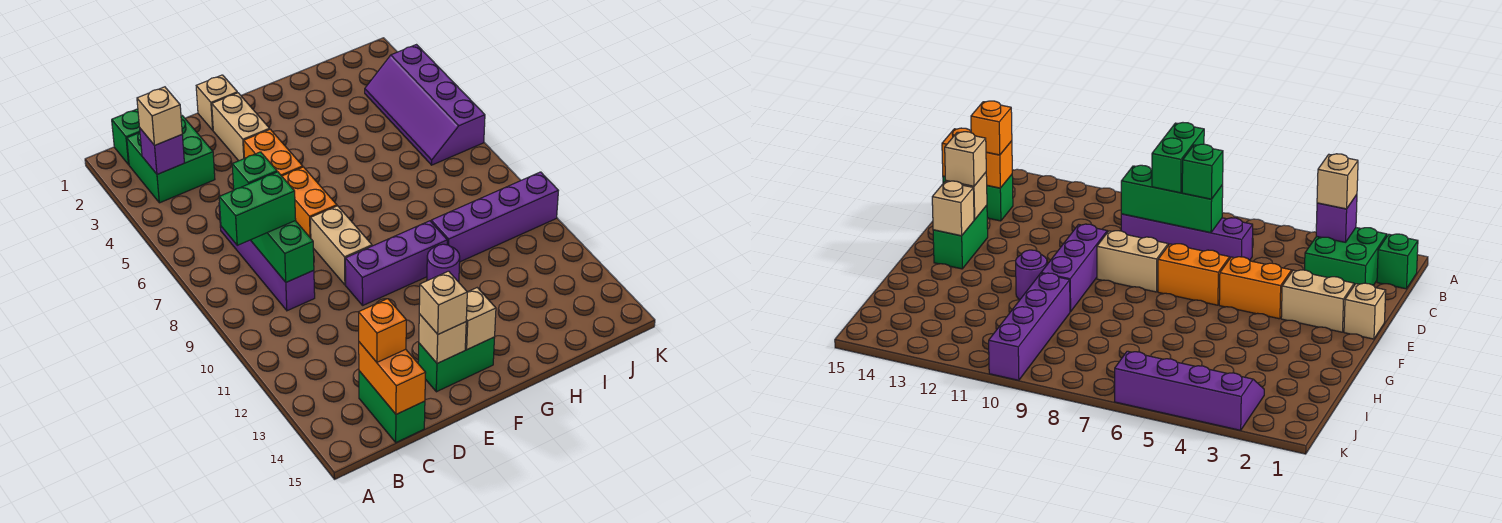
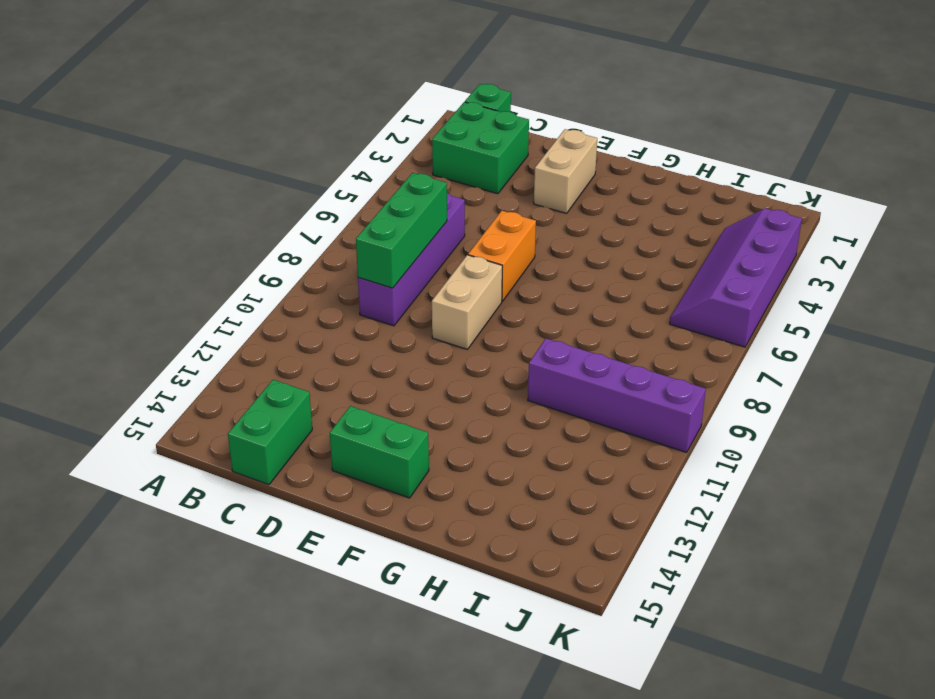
none -> tan brick E1 level 1
none -> orange brick E4:E5 level 1
none -> purple brick E10:G10 level 1

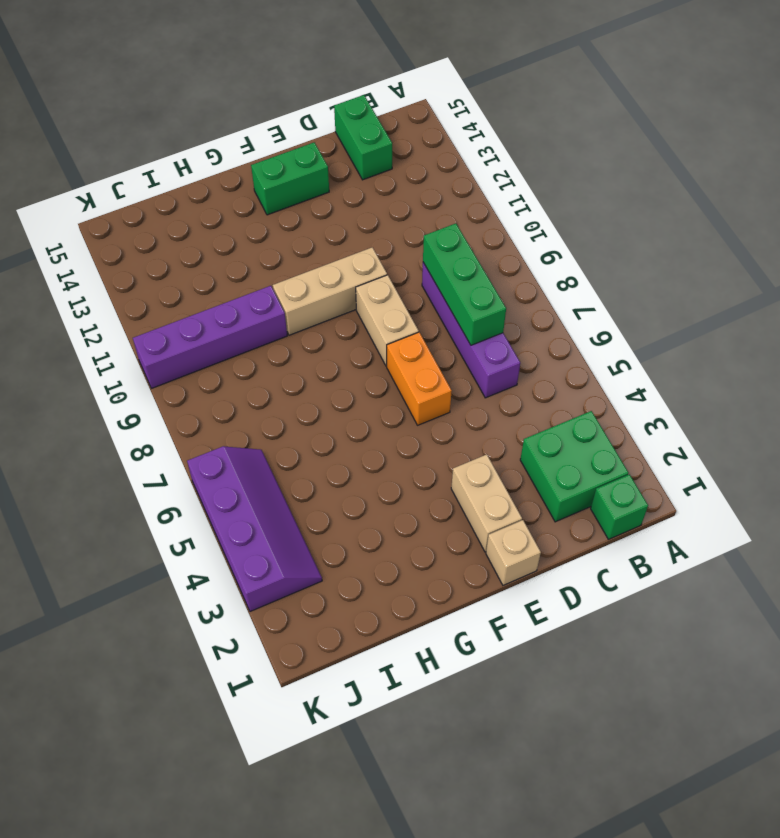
tan brick E10:G10 level 1 -> purple brick E10:G10 level 1
none -> orange brick E4:E5 level 1
none -> purple round brick G11 level 1
none -> purple brick B3 level 2

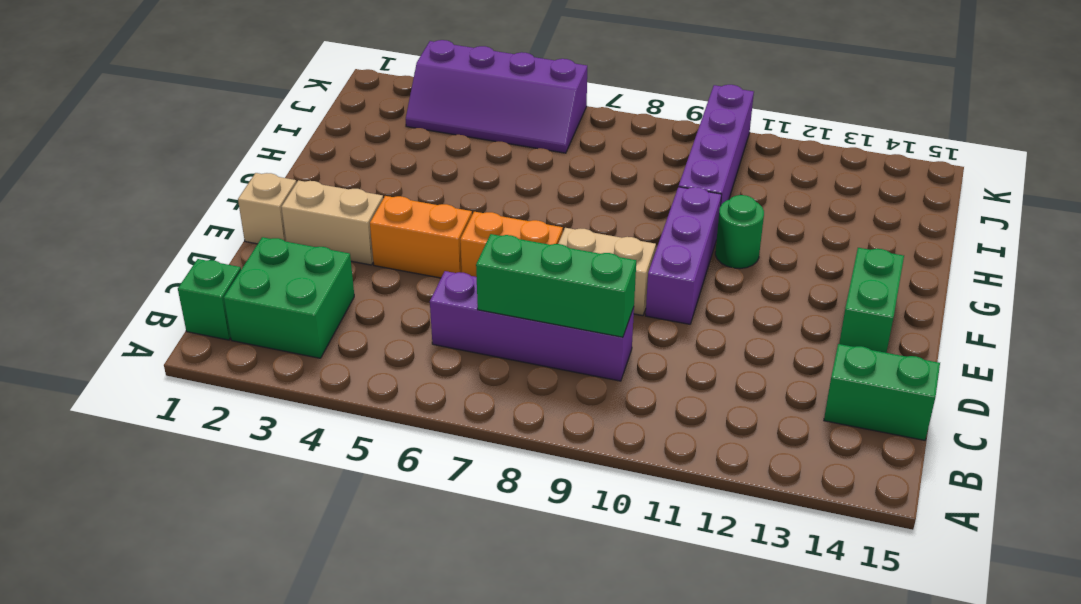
green round brick G11 level 1 -> purple round brick G11 level 1
none -> purple brick B3 level 2
none -> orange brick C14:C15 level 2
none -> tan brick E14 level 2

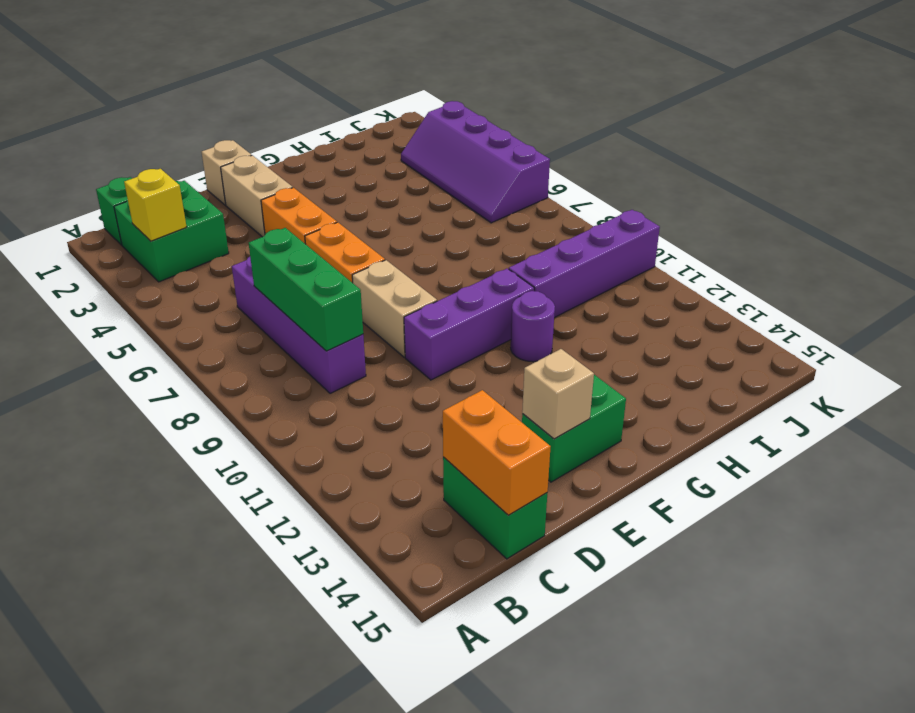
yellow brick B3 level 2 -> purple brick B3 level 2
none -> tan brick F14 level 2
none -> tan brick B3 level 3
none -> green brick B8:C8 level 3

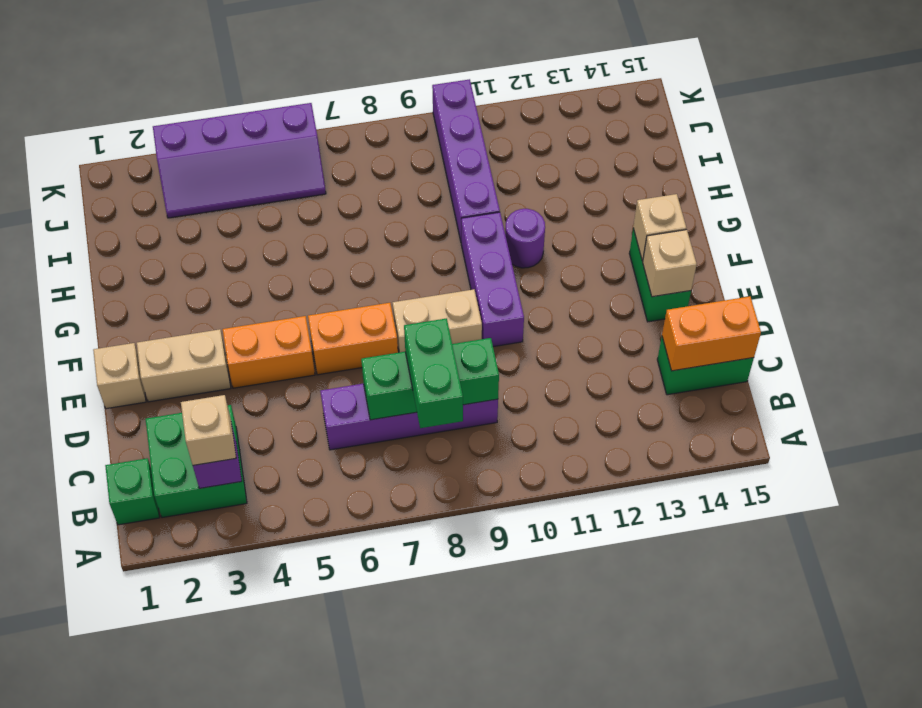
none -> green brick C7 level 3
none -> orange brick C14 level 3
none -> tan brick E14 level 3

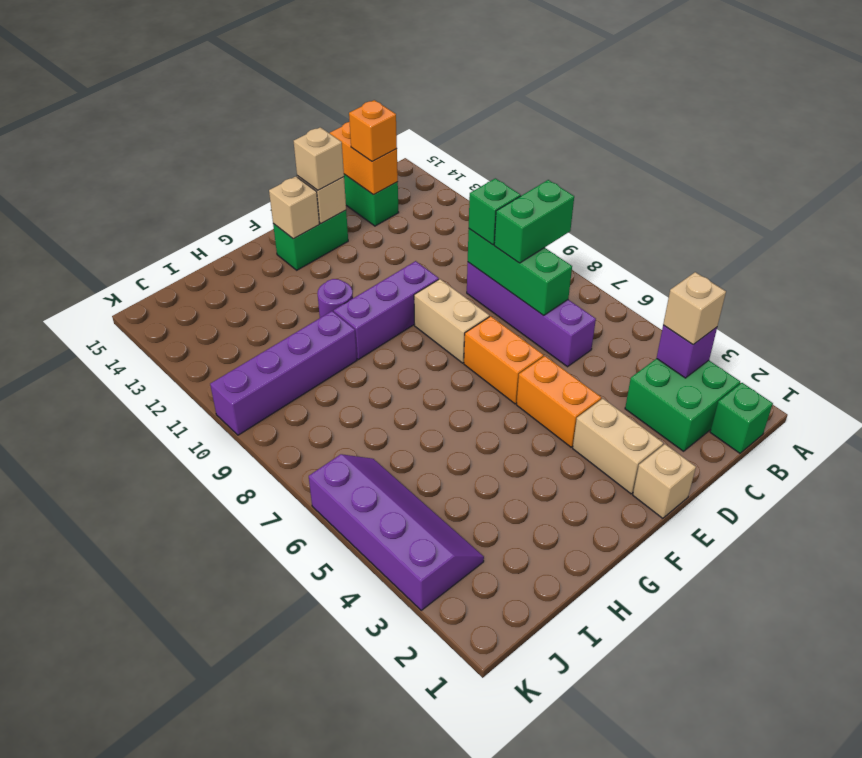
green brick C9 level 3 -> green brick C7 level 3

